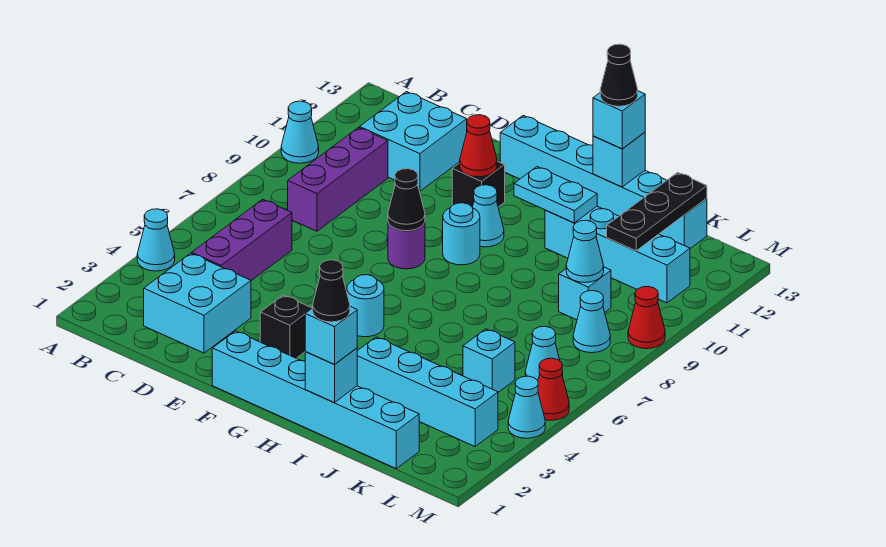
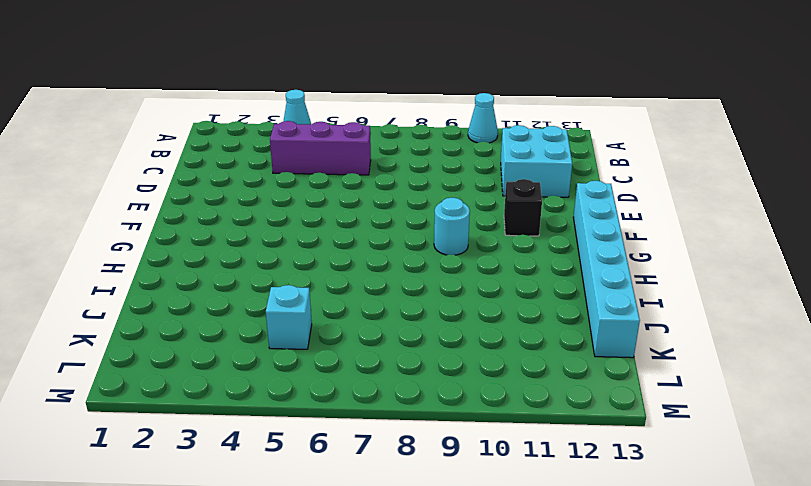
none -> cyan brick C2:D3 level 1
none -> purple brick C8:C10 level 1
none -> cyan brick F1:K1 level 1
none -> black brick F3 level 1

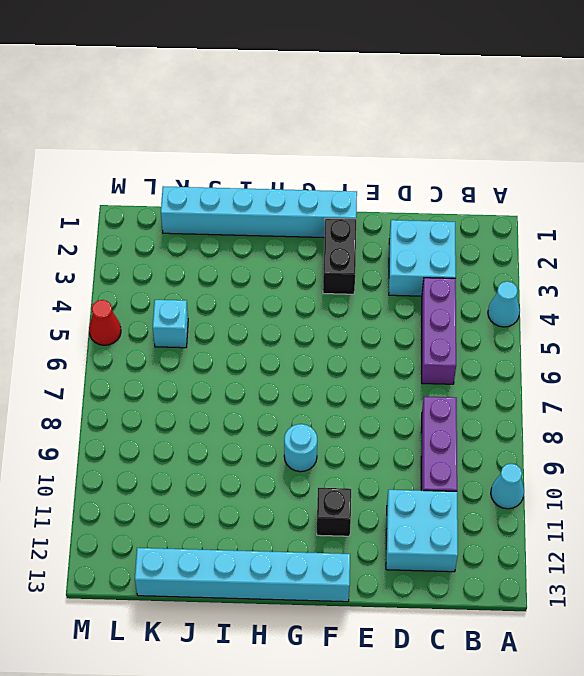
black brick F2:F3 level 1 -> black brick F3 level 1
none -> purple round brick F8 level 1
none -> cyan round brick G5 level 1
none -> cyan cone G10 level 1
none -> cyan brick I3:L3 level 1

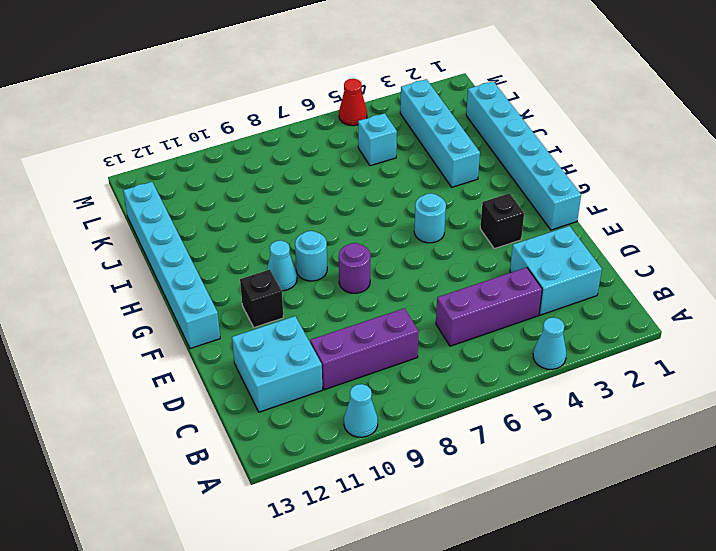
none -> cyan brick I11:L11 level 1
none -> cyan brick K9 level 1
none -> cyan cone L6 level 1
none -> cyan cone L8 level 1

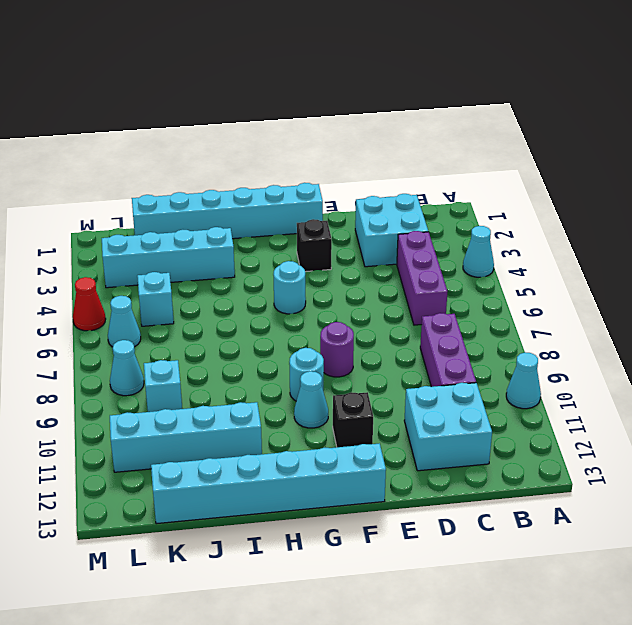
none -> cyan cone M4 level 1
none -> red cone M9 level 1
none -> black cone F8 level 2
none -> red cone F11 level 2

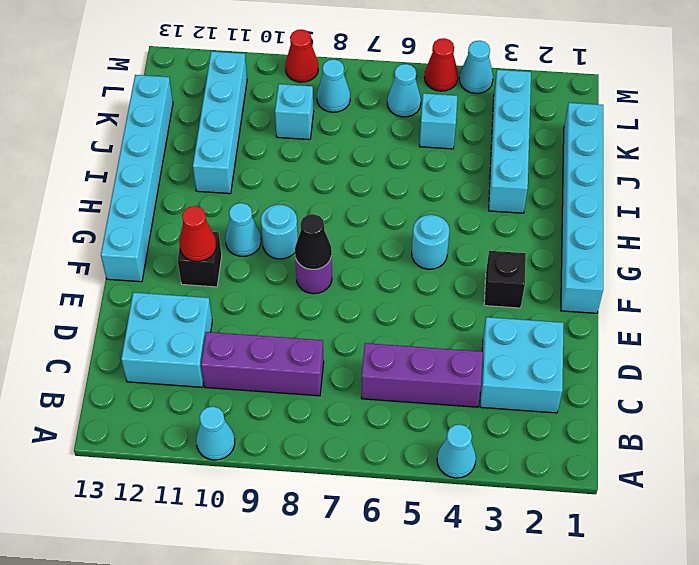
none -> cyan plate H11:I11 level 2
none -> cyan brick I1 level 2
none -> cyan brick I13 level 2
none -> cyan cone K9 level 2

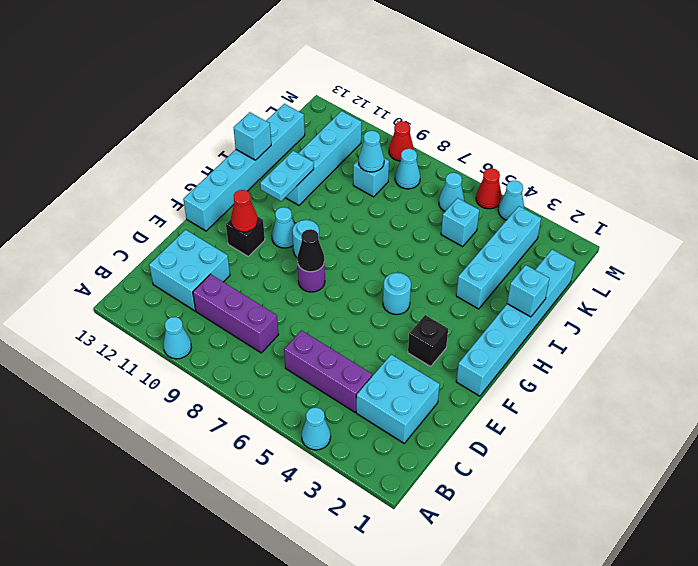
none -> black plate K11:K13 level 2
none -> cyan brick I1 level 3
none -> cyan brick I13 level 3
none -> black cone I1 level 4

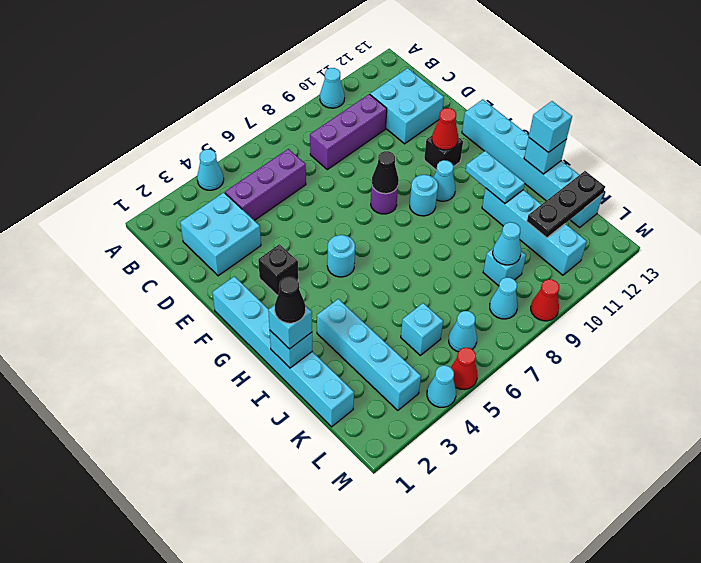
none -> black cone I13 level 4

